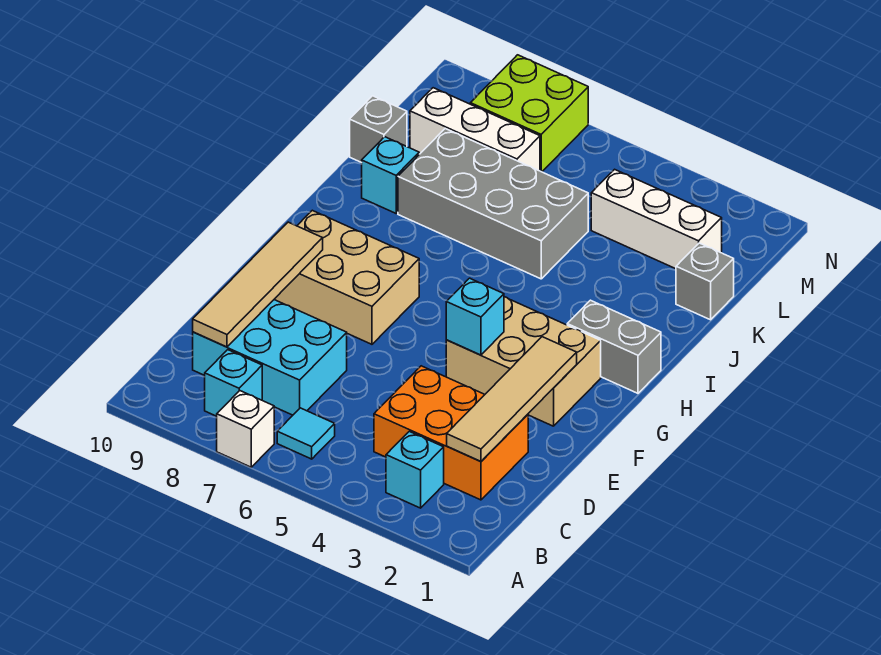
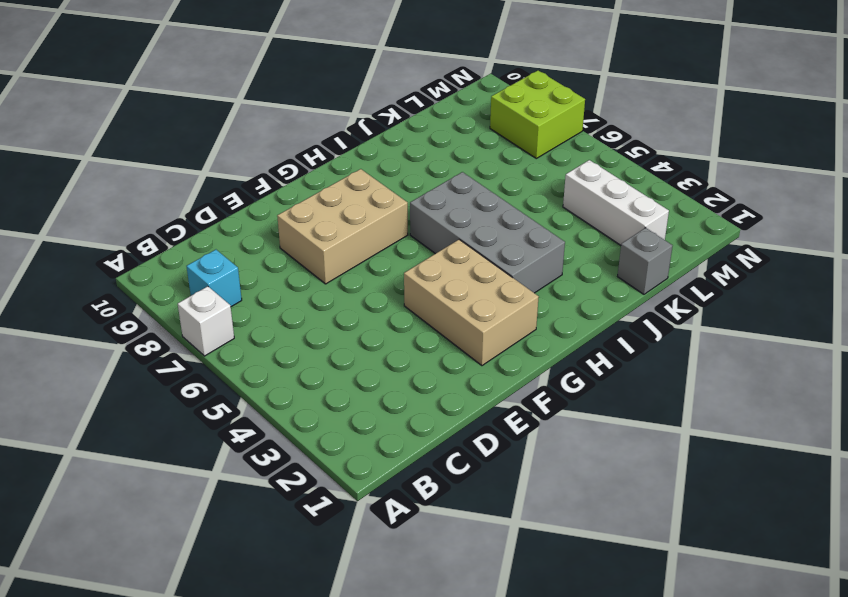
tan brick E7:G8 level 1 -> tan brick F7:G9 level 1
grey brick H3:I6 level 1 -> grey brick J5:K8 level 1
none -> cyan brick B3 level 1
none -> cyan tile B6 level 1
none -> orange brick C2:D4 level 1

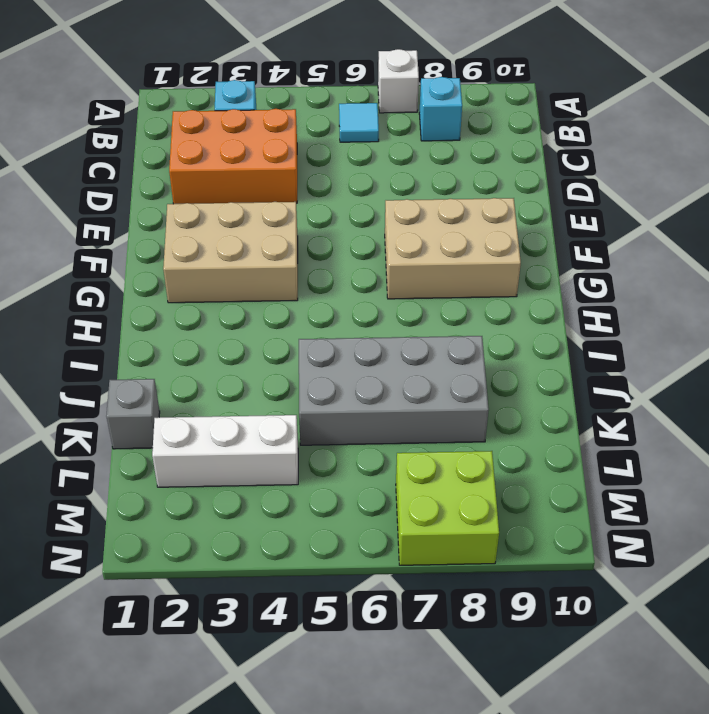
none -> cyan brick C7:D9 level 1
none -> grey brick H1:H2 level 1
none -> cyan brick J9 level 1

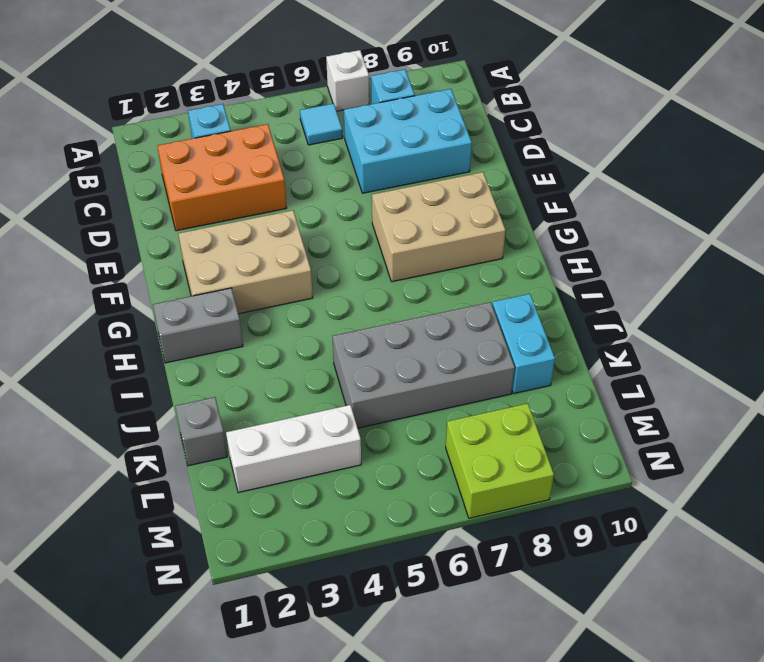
cyan brick J9:K9 level 1 -> cyan brick J9 level 1
none -> grey brick K10 level 1
none -> white brick L7:L9 level 1
none -> tan tile C2:F2 level 2

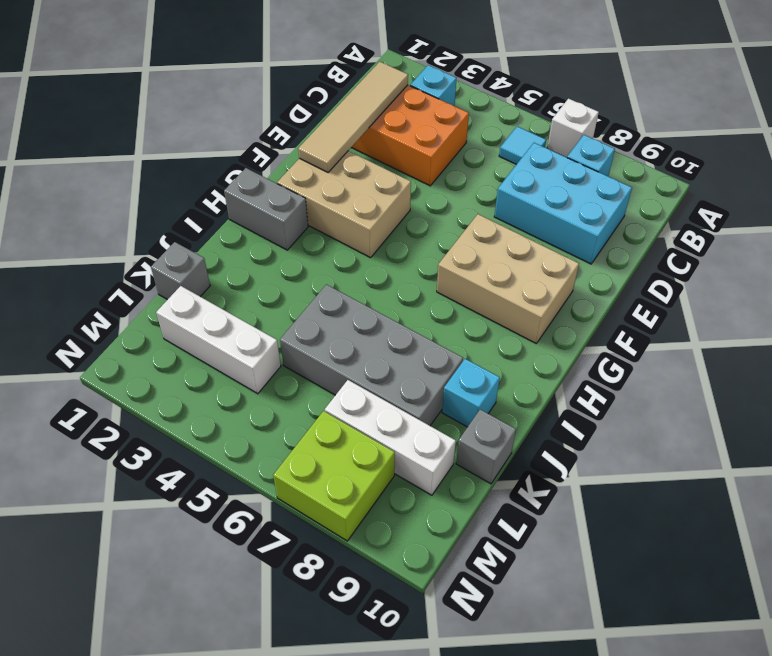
none -> tan tile C9:F9 level 2
none -> cyan brick F4 level 2

